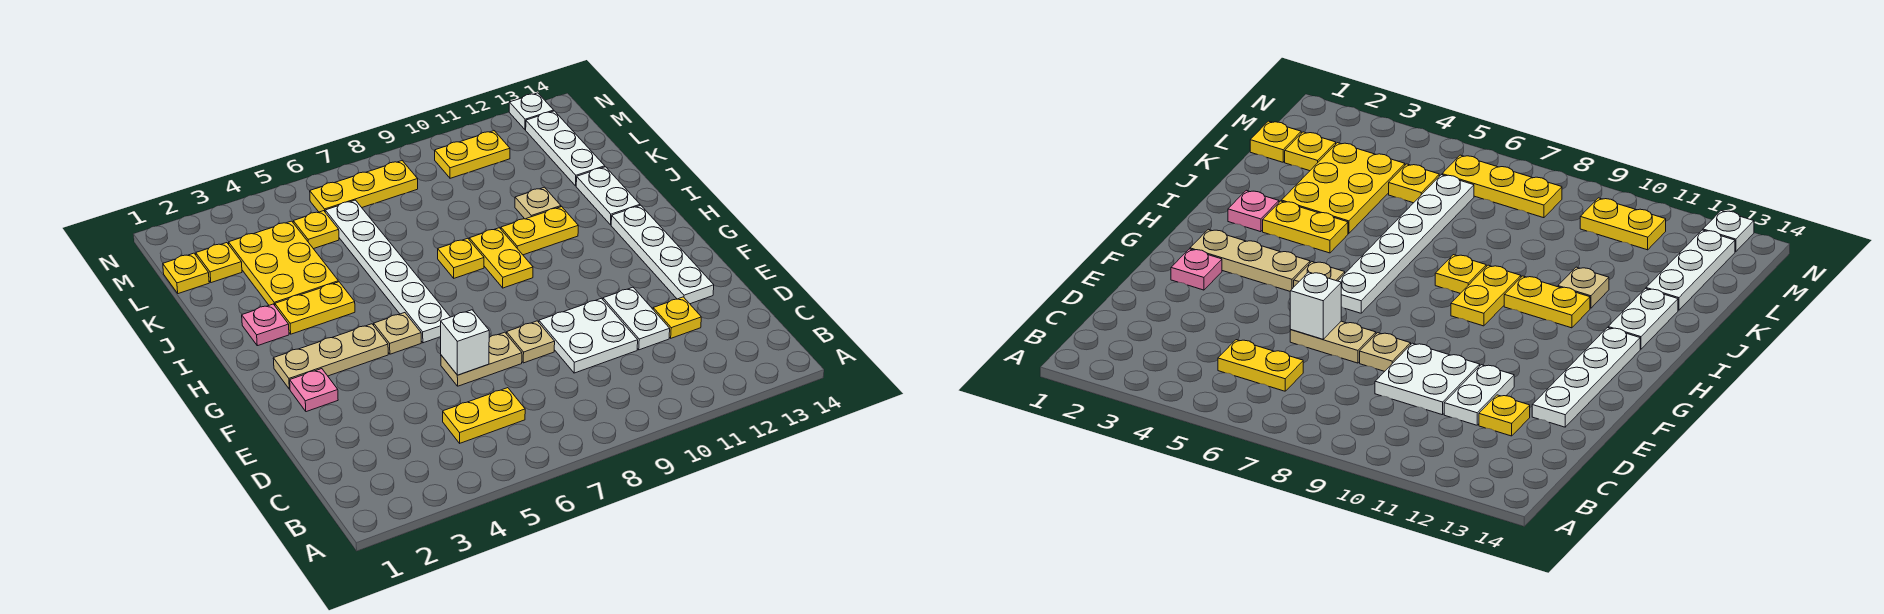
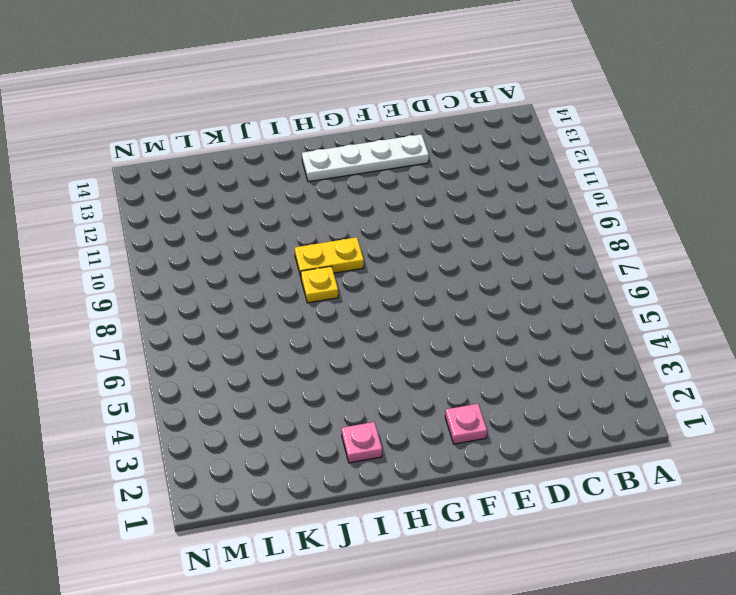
none -> yellow plate C5:C6 level 1
none -> white plate D9:E10 level 1
none -> white plate D11:E11 level 1

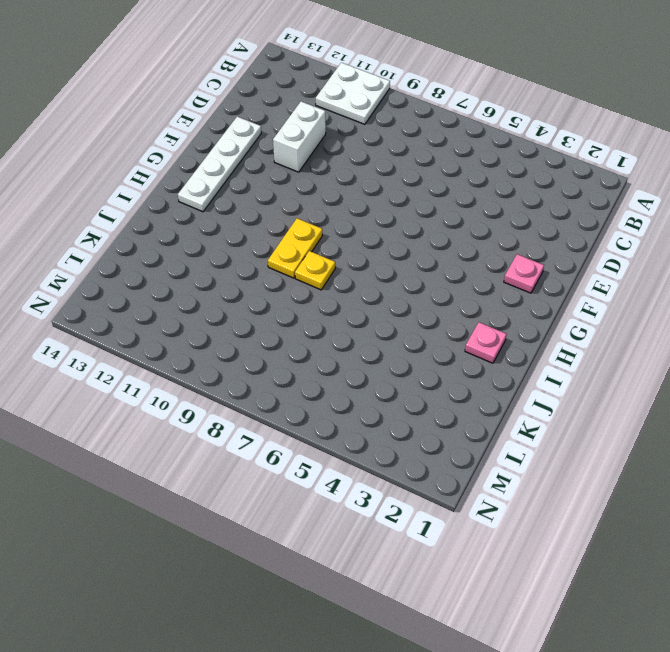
white plate A10:B11 level 1 -> white plate D9:E10 level 1
white brick D11:E11 level 1 -> white plate D11:E11 level 1
none -> yellow plate C5:C6 level 1
none -> yellow plate D12 level 1
none -> tan plate E6:E7 level 1

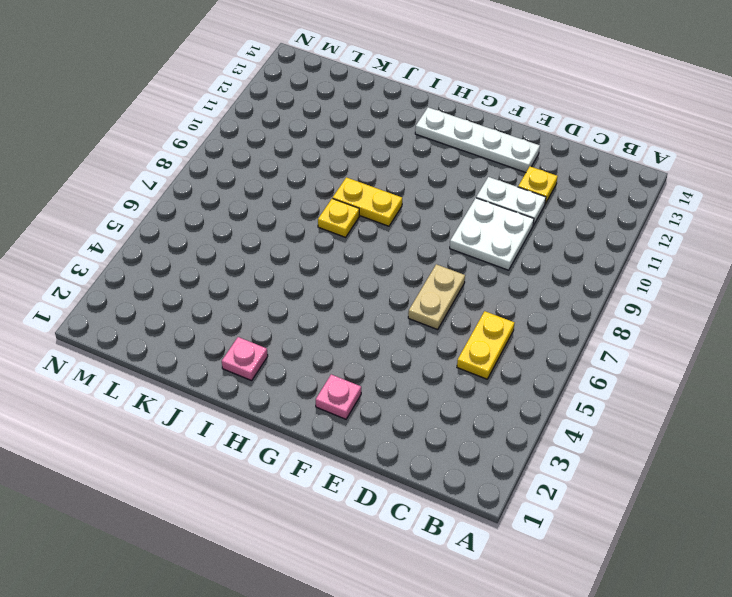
none -> tan plate E8 level 1
none -> tan plate G2:G4 level 1
none -> tan plate G5 level 1

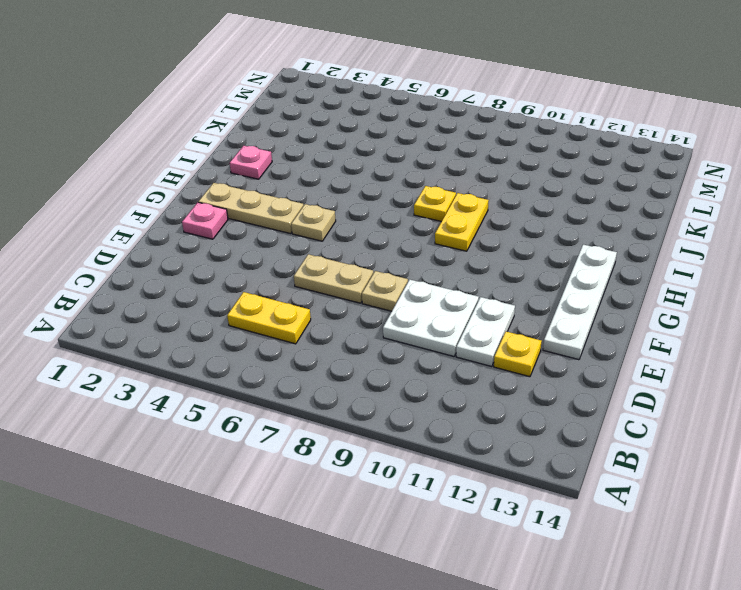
none -> white plate G6:L6 level 1
none -> yellow plate I3:I4 level 1
none -> yellow plate I10:I11 level 1

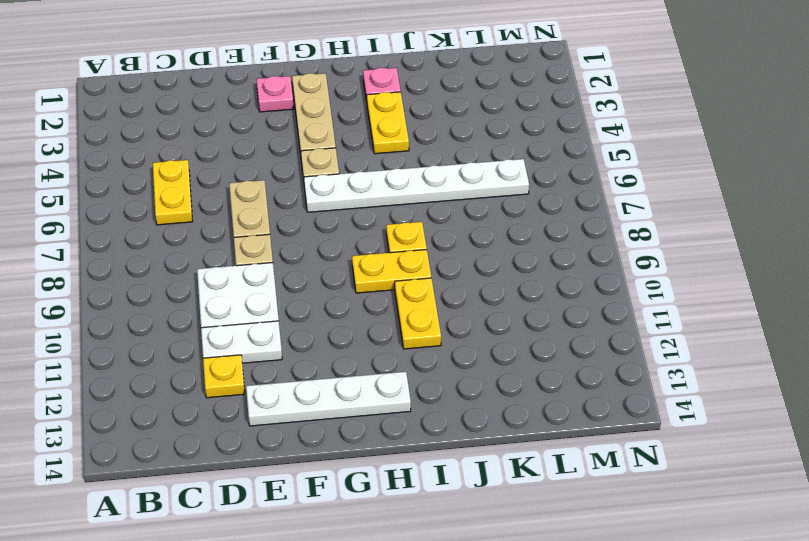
none -> white plate I13:J13 level 1
none -> yellow plate J3:L4 level 1
none -> tan plate J11 level 1

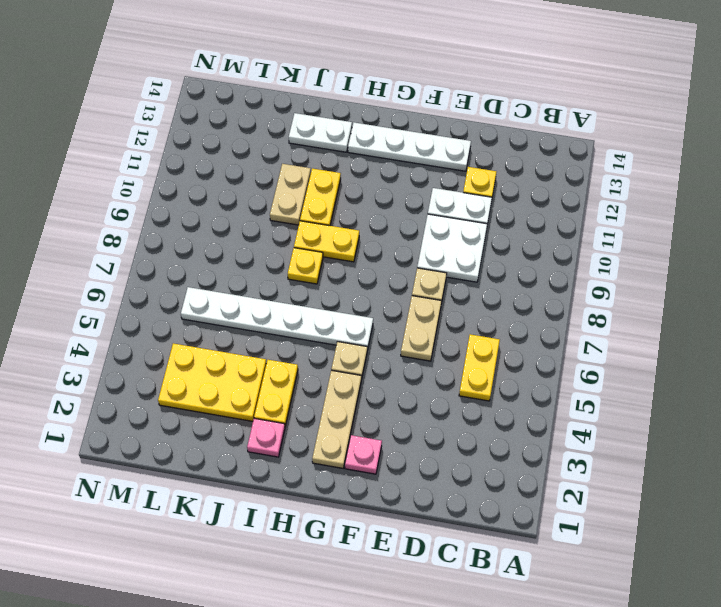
tan plate J10:J11 level 1 -> tan plate J11 level 1
none -> white plate K13:M13 level 1
none -> yellow plate L1 level 1
none -> yellow plate L2 level 1

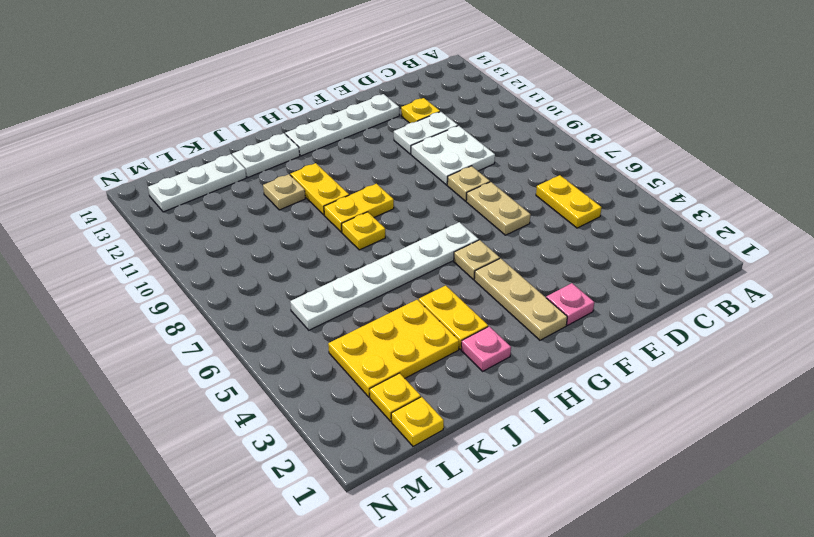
none -> yellow plate L5 level 1
none -> yellow plate M6:M8 level 1
none -> yellow plate M10:M11 level 1

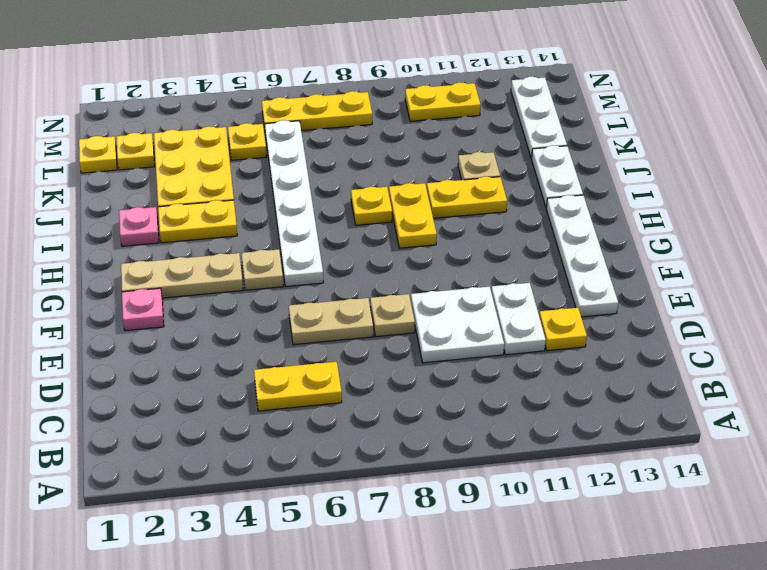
none -> white plate N13 level 1
none -> white brick E6 level 2

